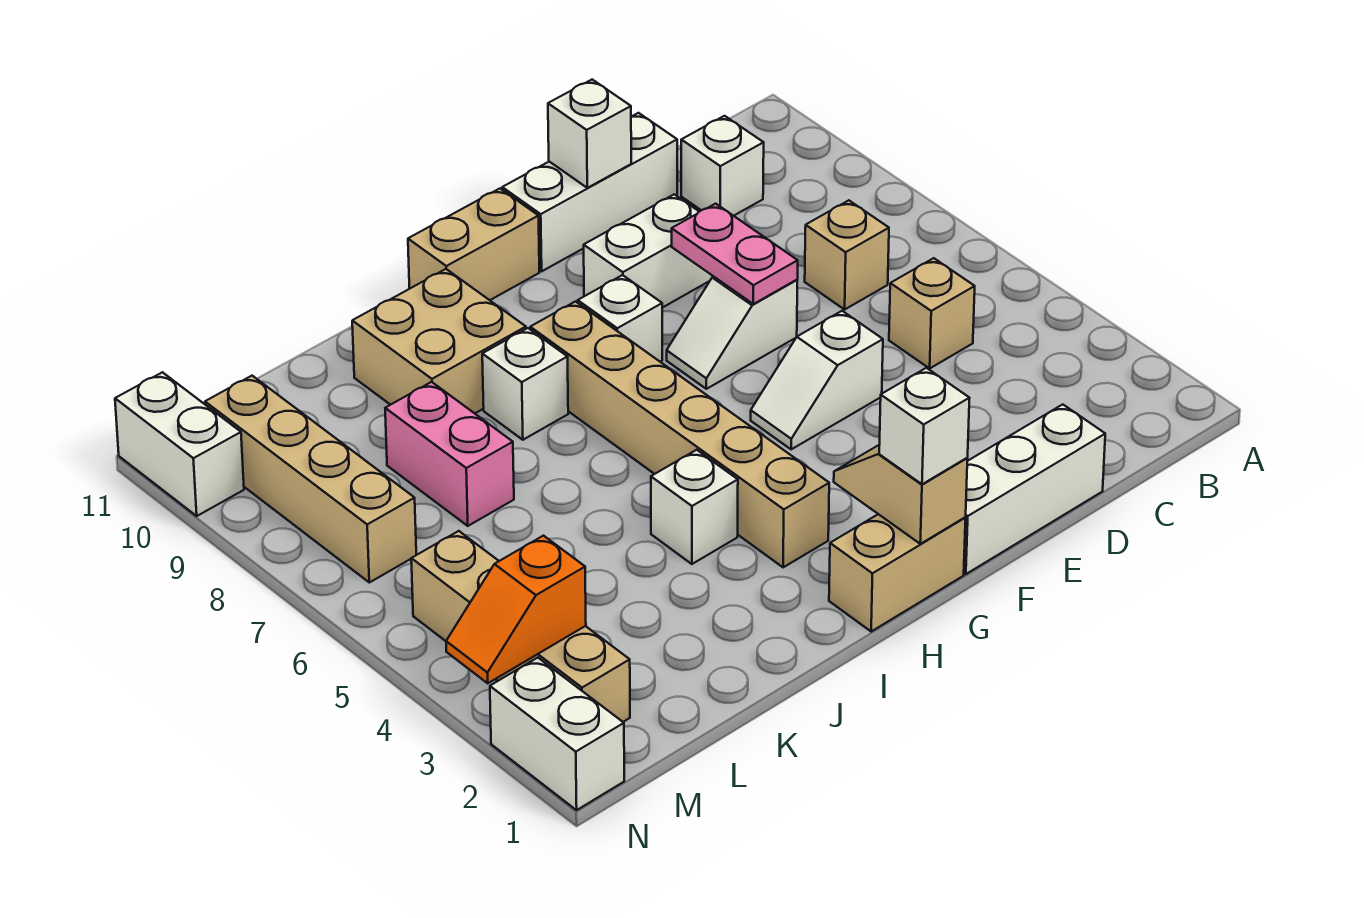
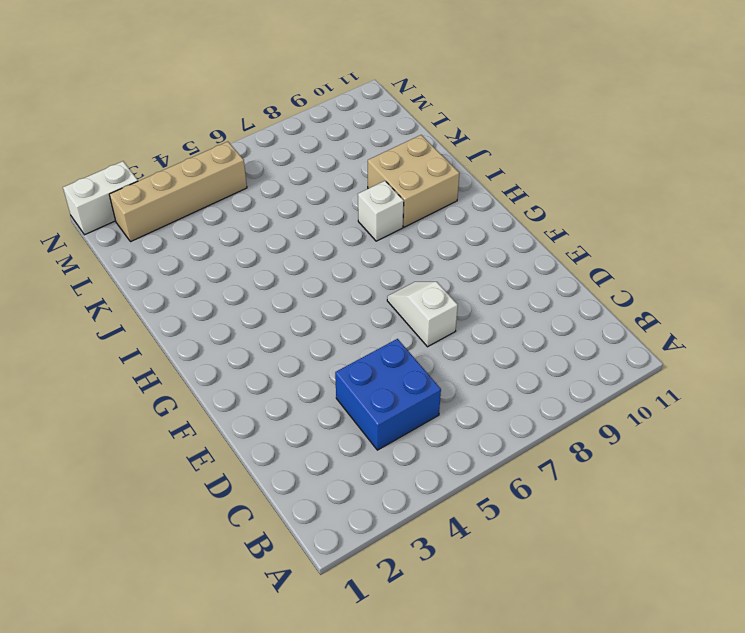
blue brick C4:D5 level 1 -> tan brick C5 level 1
none -> tan brick C7 level 1
none -> white brick C10 level 1
none -> white brick D1:F1 level 1

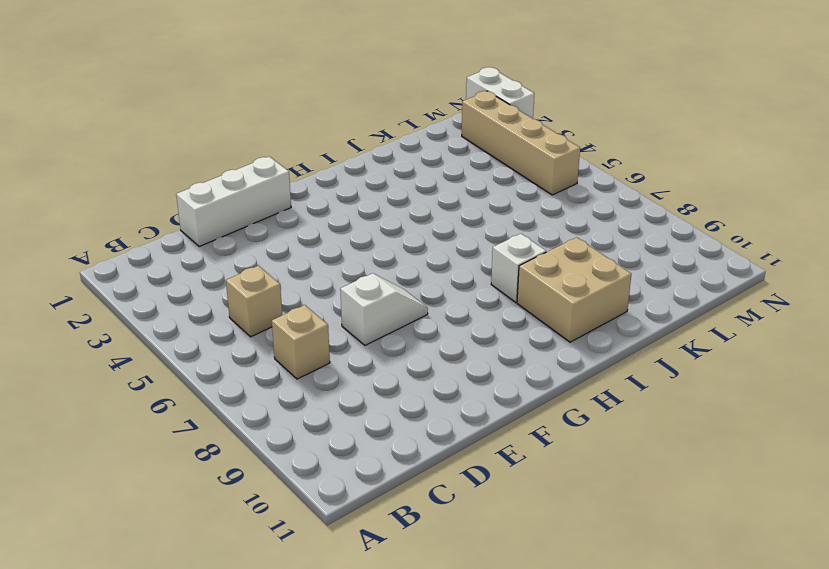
none -> white brick C10 level 1
none -> white brick D11:F11 level 1
none -> white slope E5:F5 level 1 top E

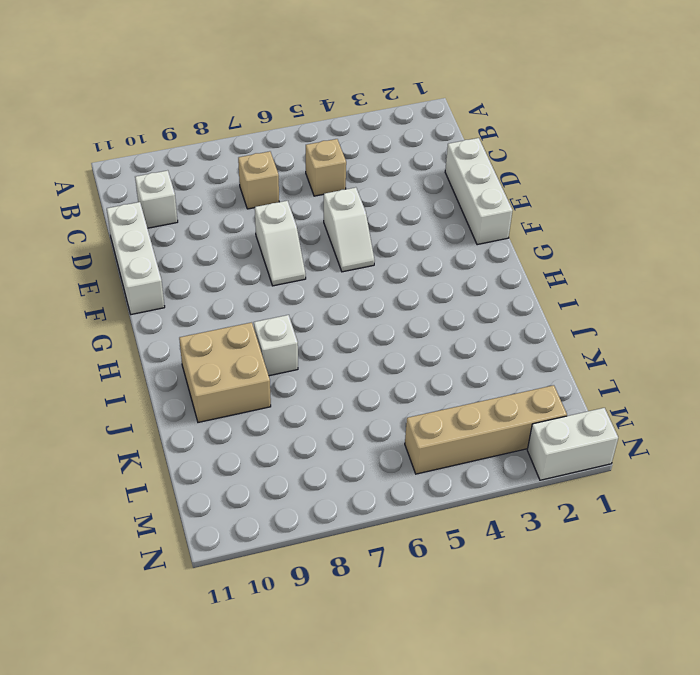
none -> white brick E9:F9 level 1
none -> tan brick G1:H1 level 1
none -> white brick G8 level 1

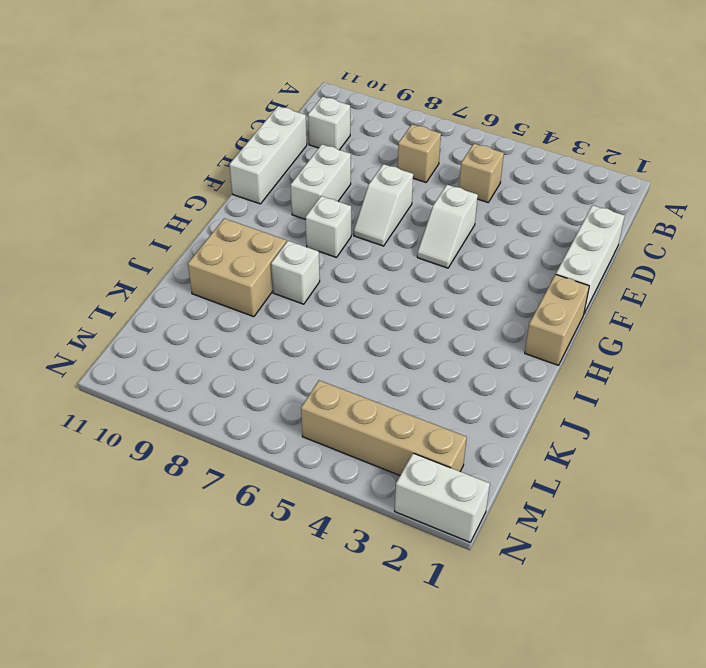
none -> tan brick G11:H11 level 1
none -> tan brick H3:H8 level 1
none -> white brick I4 level 1

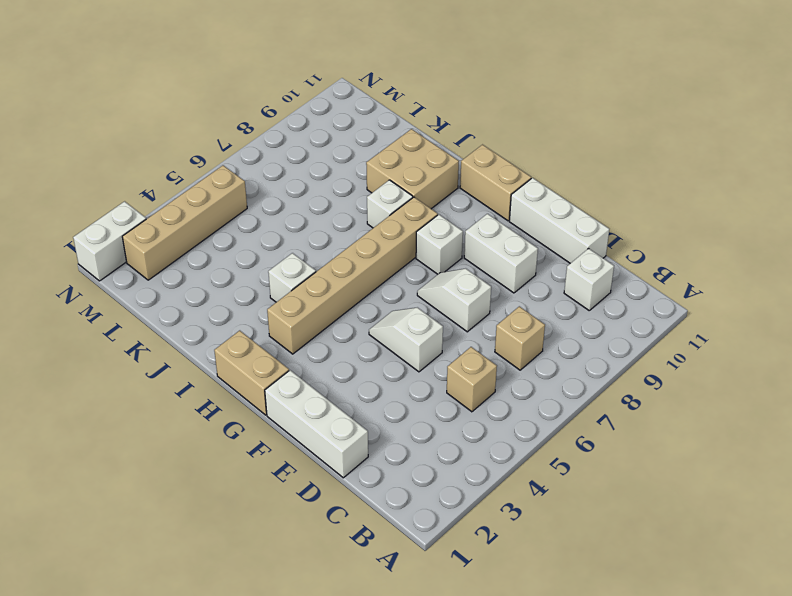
none -> pink brick K7:K8 level 1
none -> tan brick M7:M10 level 1
none -> white brick N10:N11 level 1

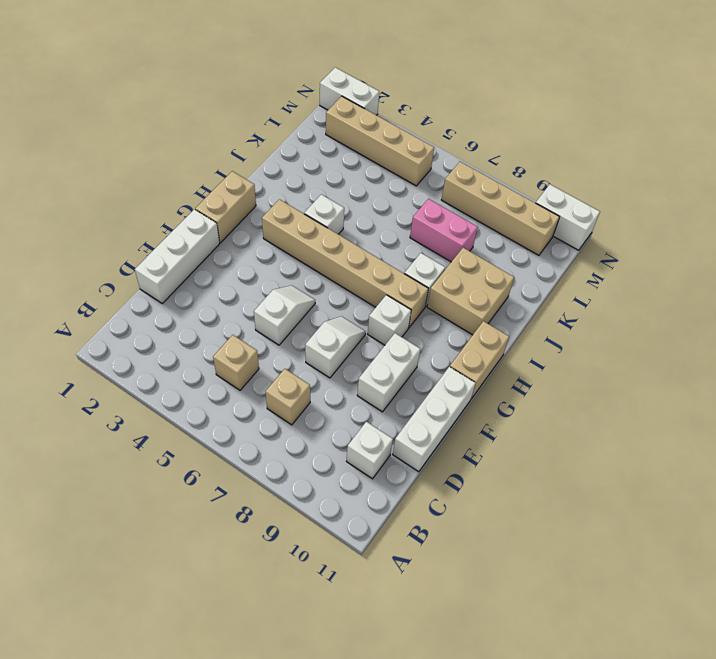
none -> pink plate E7:E8 level 2
none -> white brick E11 level 2
none -> tan slope G1:G2 level 2 top 1

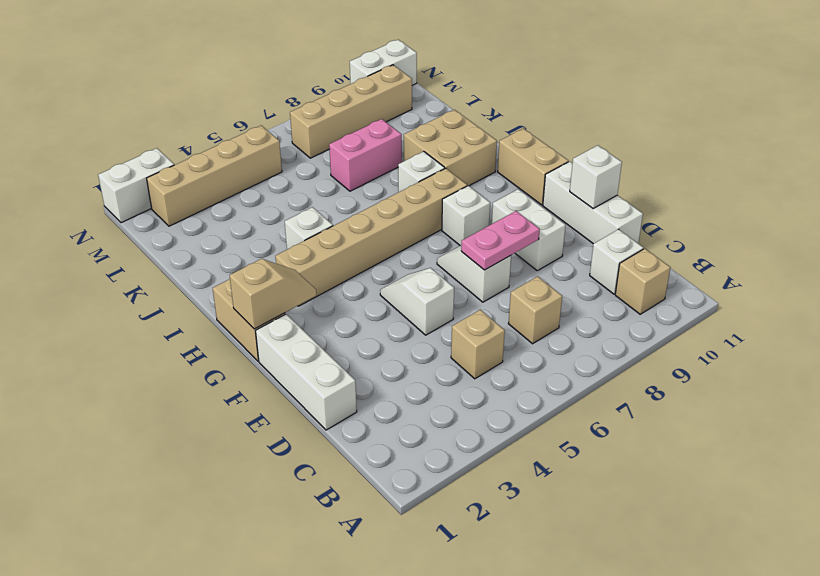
tan brick B10 level 1 -> none
none -> orange slope M3:N3 level 2 top M
none -> white brick G1 level 3

